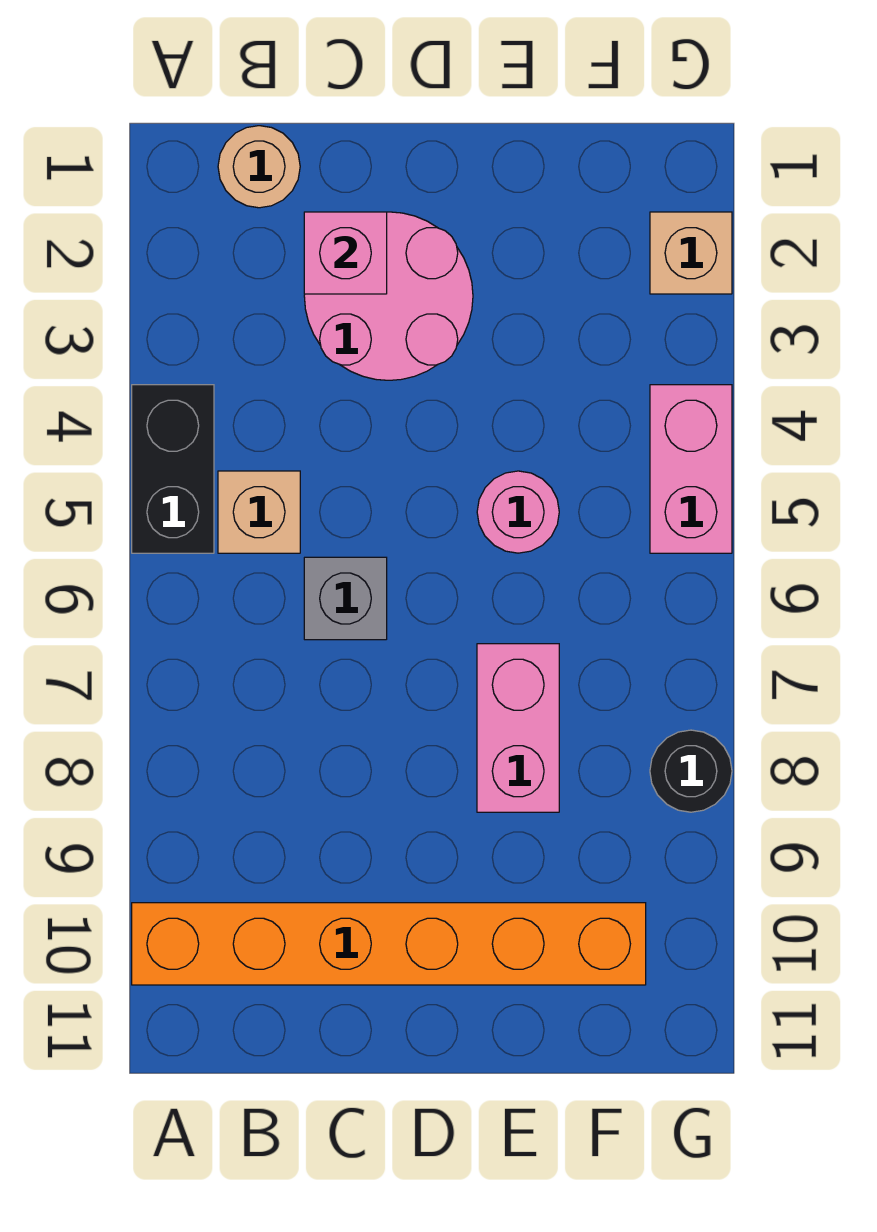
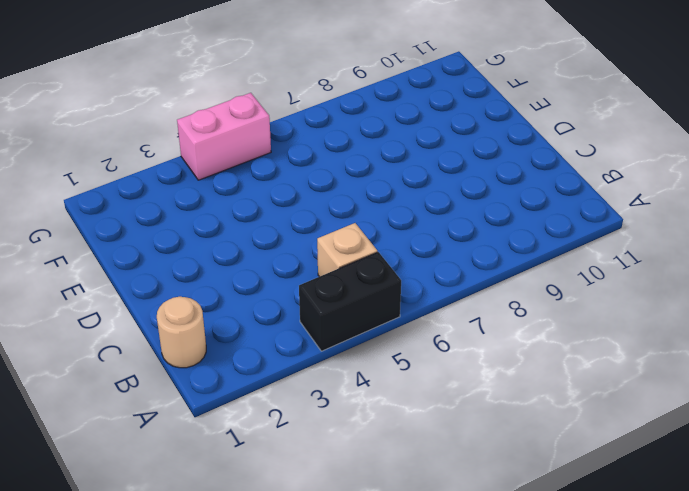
none -> orange brick A10:F10 level 1
none -> pink round brick C2:D3 level 1
none -> grey brick C6 level 1

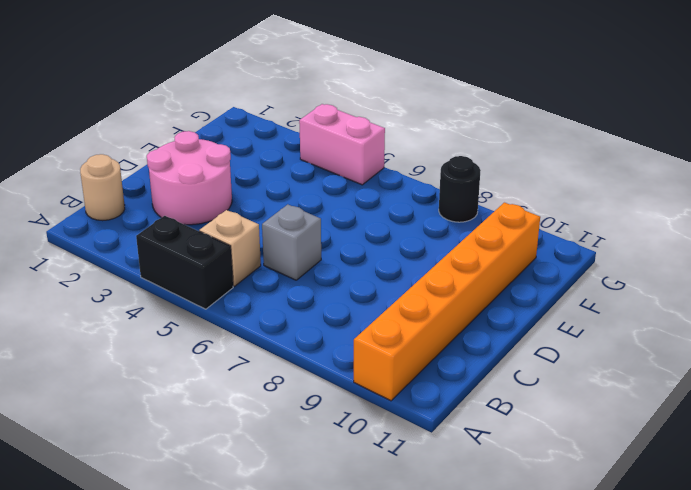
none -> pink round brick E5 level 1
none -> pink brick E7:E8 level 1
none -> tan brick G2 level 1

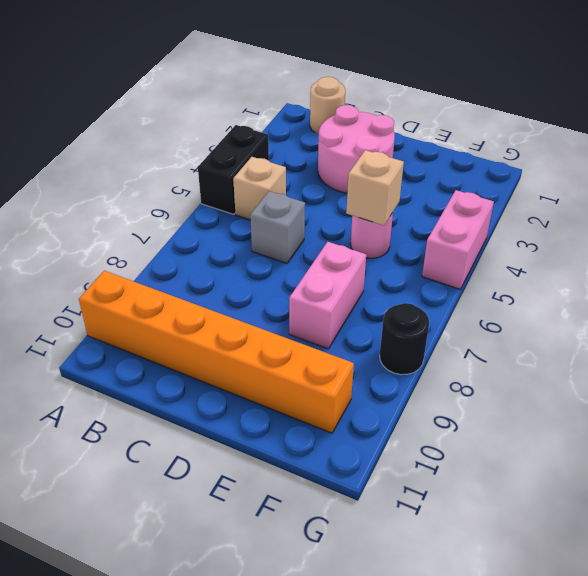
tan brick E5 level 2 -> tan brick G2 level 1
none -> pink brick C2 level 2

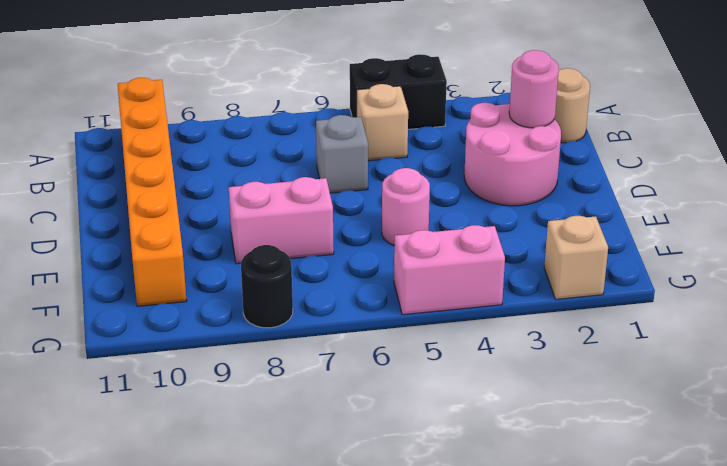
pink round brick C2 level 2 -> pink brick C2 level 2

